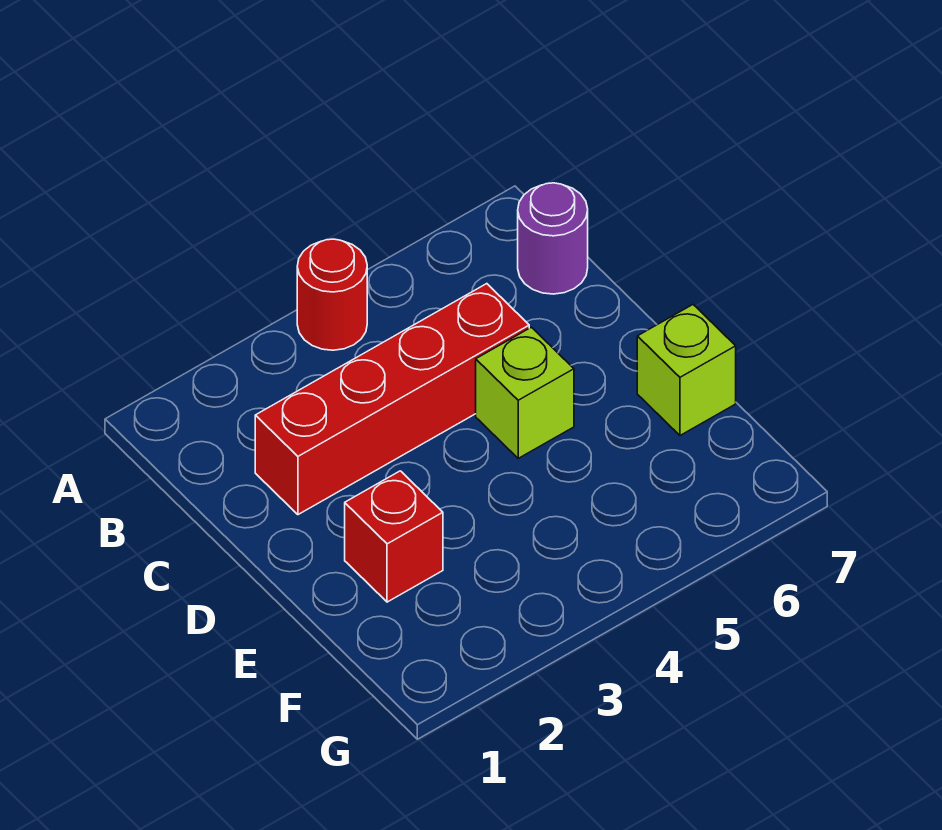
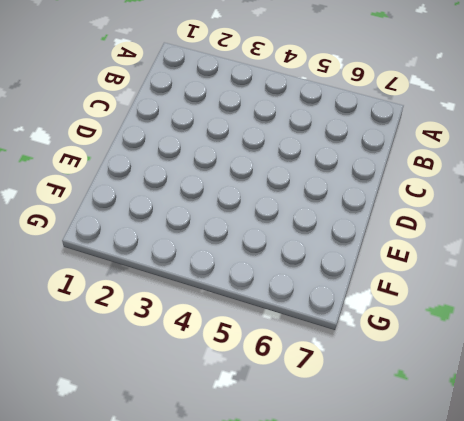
none -> red round brick A4 level 1
none -> purple round brick B7 level 1

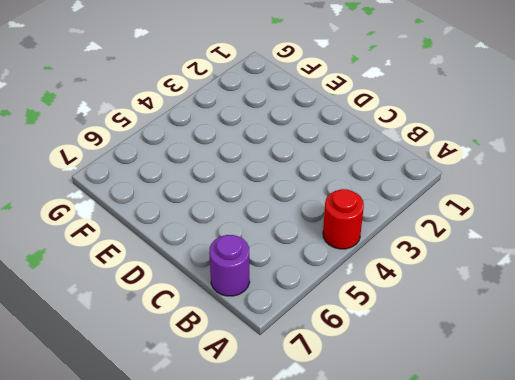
none -> red brick C2:C5 level 1
none -> lime brick D5 level 1

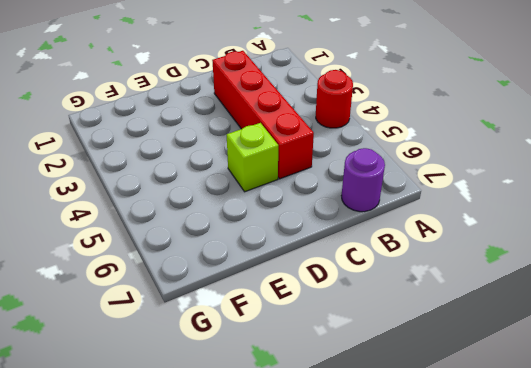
none -> red brick E2 level 1
none -> lime brick E7 level 1

